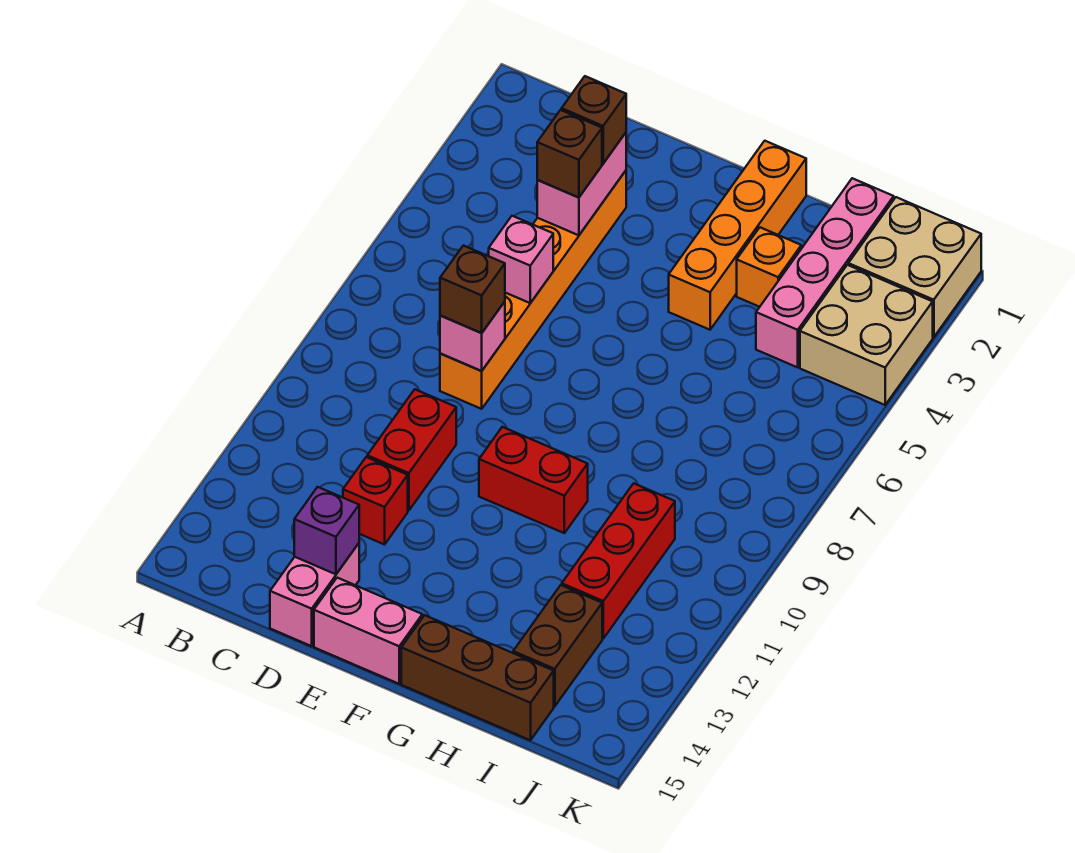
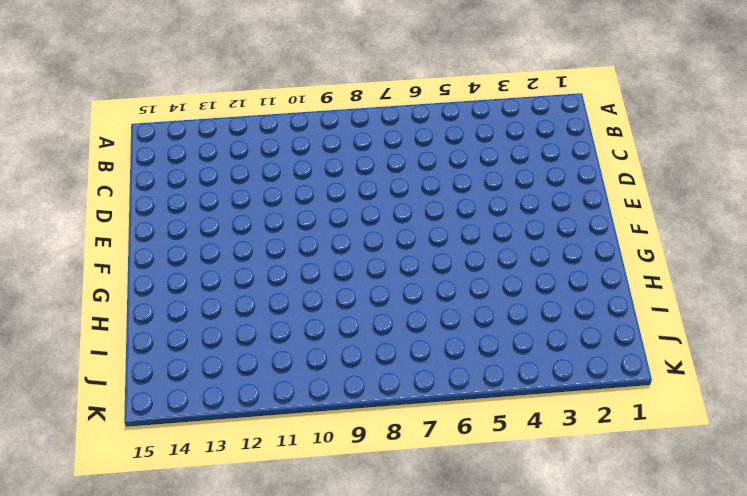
none -> orange brick D3:D8 level 1
none -> red brick D10:D11 level 1
none -> red brick D12 level 1

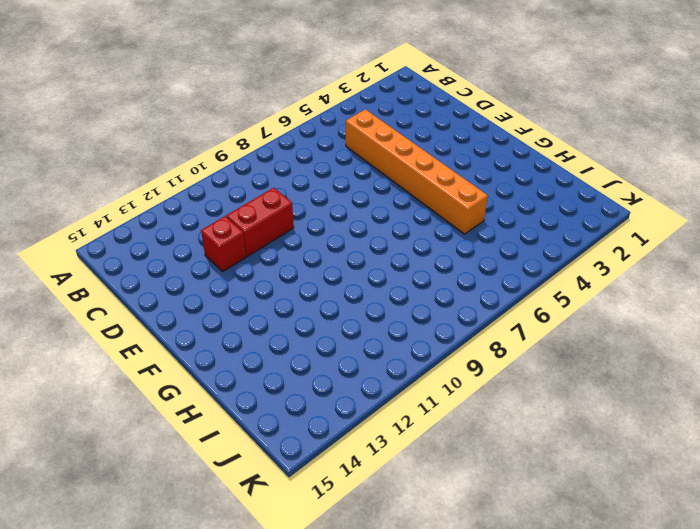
orange brick C5:H5 level 1 -> orange brick D3:D8 level 1
none -> pink brick D14:D15 level 1
none -> pink brick E15:F15 level 1
none -> red brick F10:G10 level 1

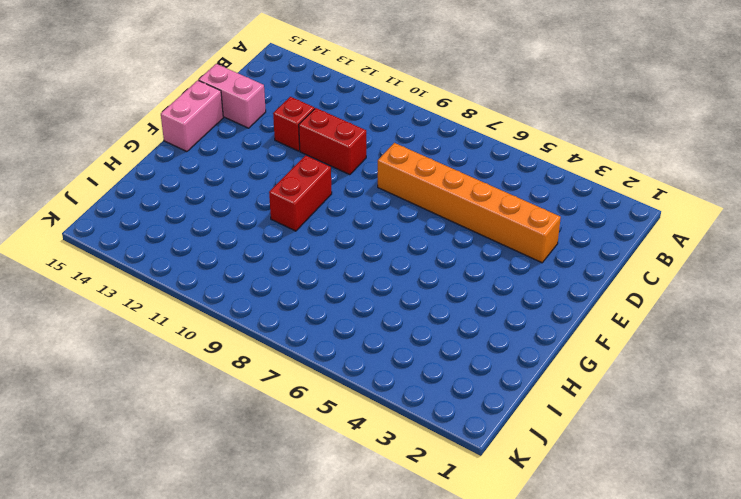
none -> orange brick G1:G4 level 1
none -> brown brick G15:I15 level 1
none -> orange brick H3 level 1

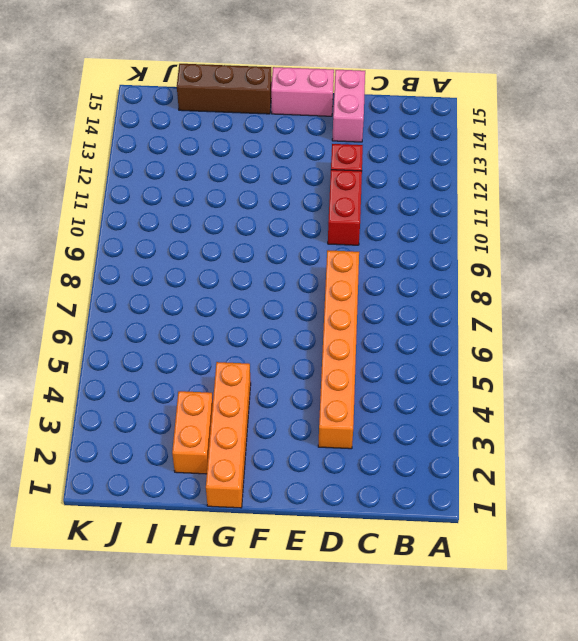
orange brick H2:H3 level 1 -> orange brick H3 level 1
none -> red brick F10:G10 level 1
none -> pink brick I1:I4 level 1
none -> red brick I10:I12 level 1

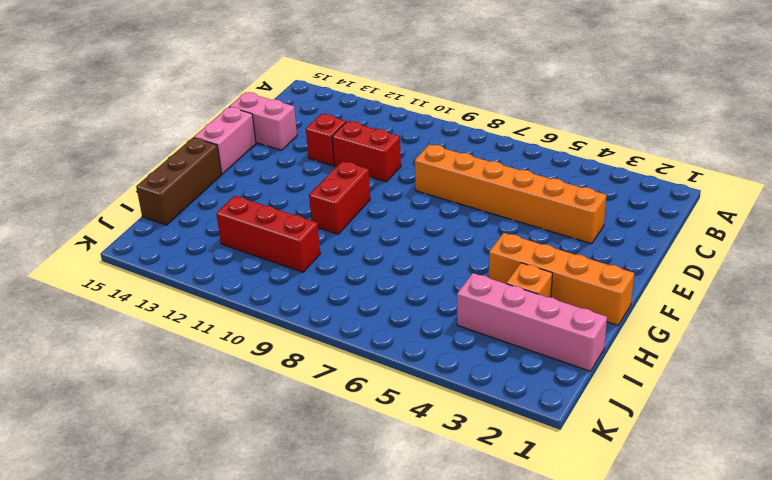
none -> brown brick I13:I14 level 1
none -> tan brick J1:K2 level 1
none -> tan brick J3:K4 level 1

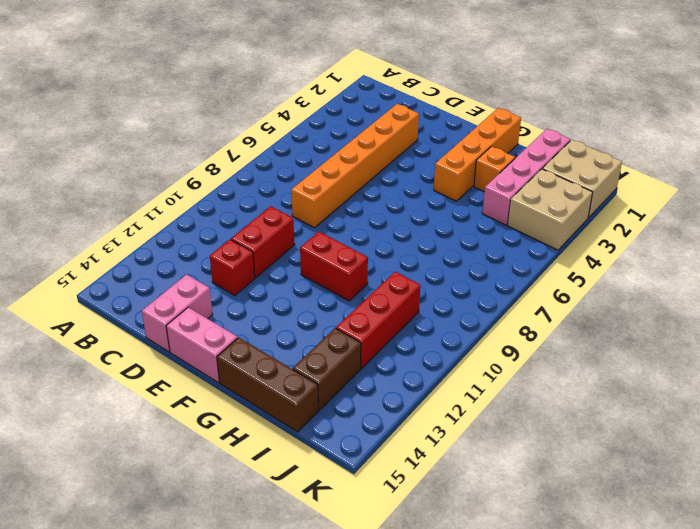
none -> pink brick D3:D4 level 2
none -> pink brick D6 level 2
none -> pink brick D8 level 2

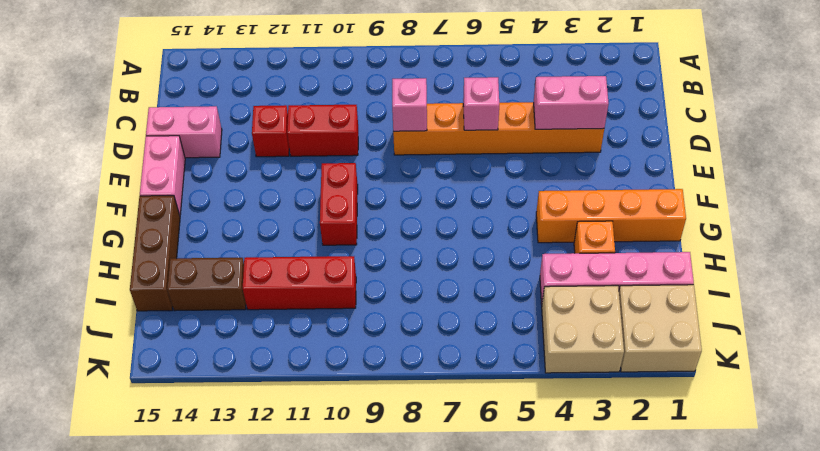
none -> purple brick D14 level 2
none -> brown brick D3 level 3
none -> brown brick D4 level 3

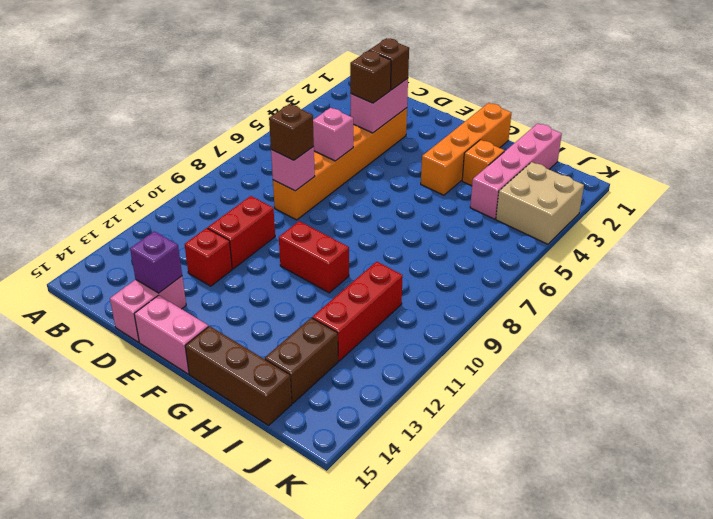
none -> tan brick J1:K2 level 1

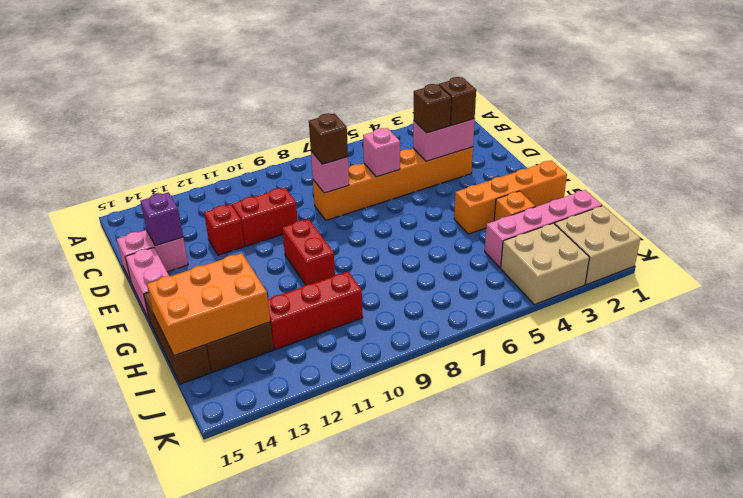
orange brick H13:I15 level 2 -> none

